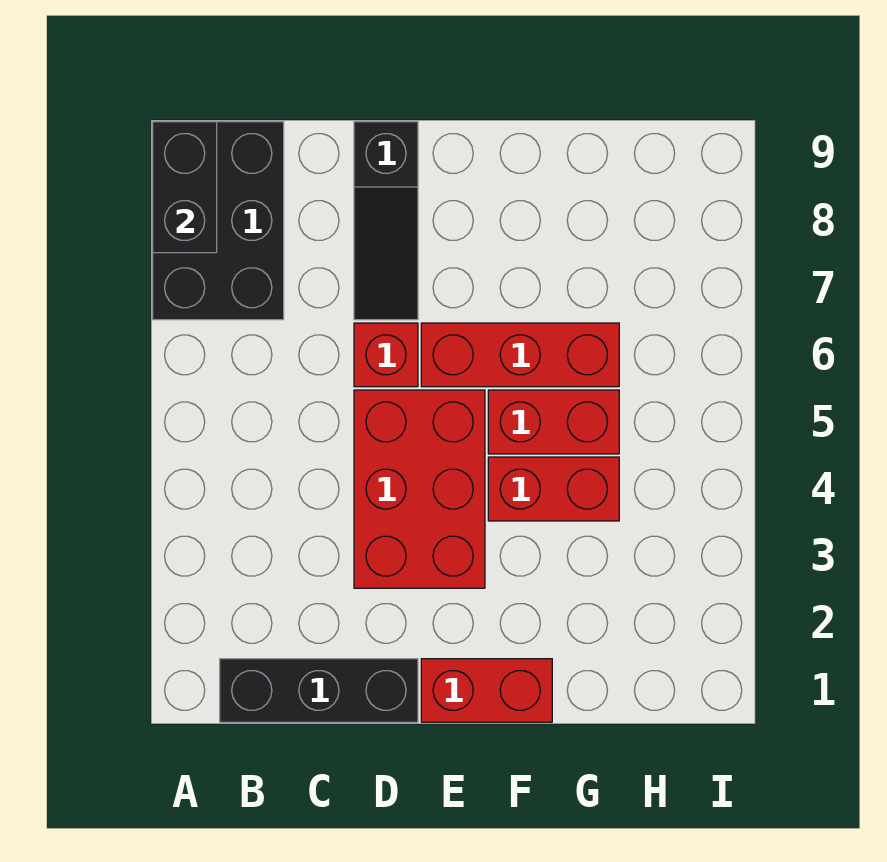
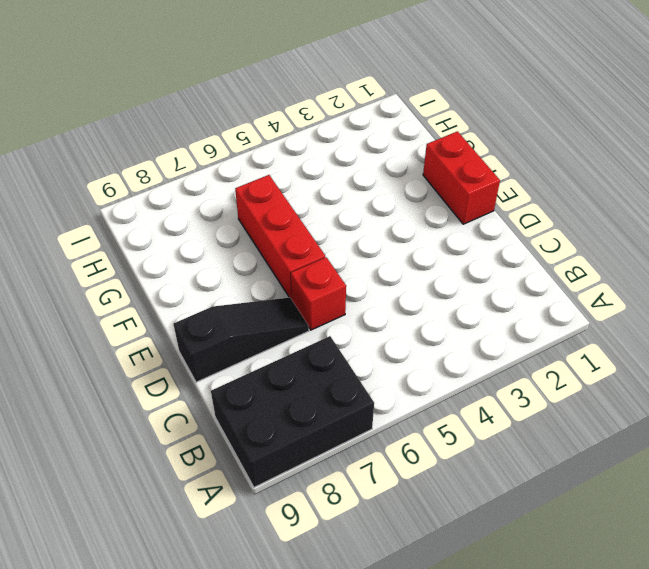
none -> black brick B1:D1 level 1
none -> red brick D3:E5 level 1

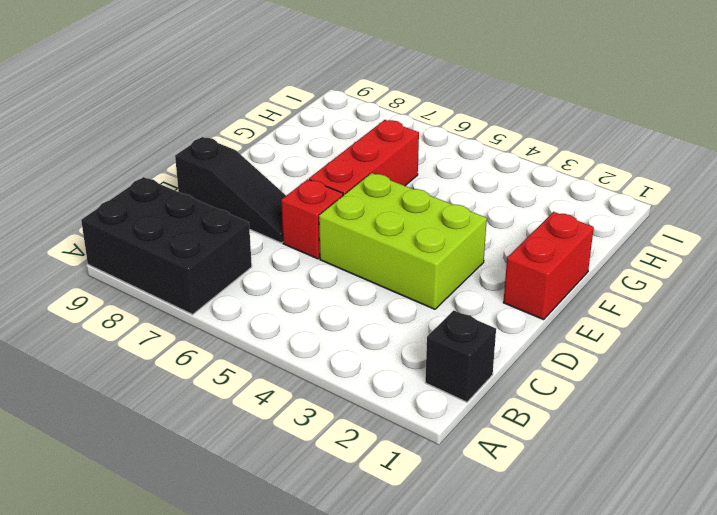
black brick B1 level 1 -> black brick B1:D1 level 1
lime brick D3:E5 level 1 -> red brick D3:E5 level 1
none -> red brick F4:G4 level 1
none -> red brick F5:G5 level 1

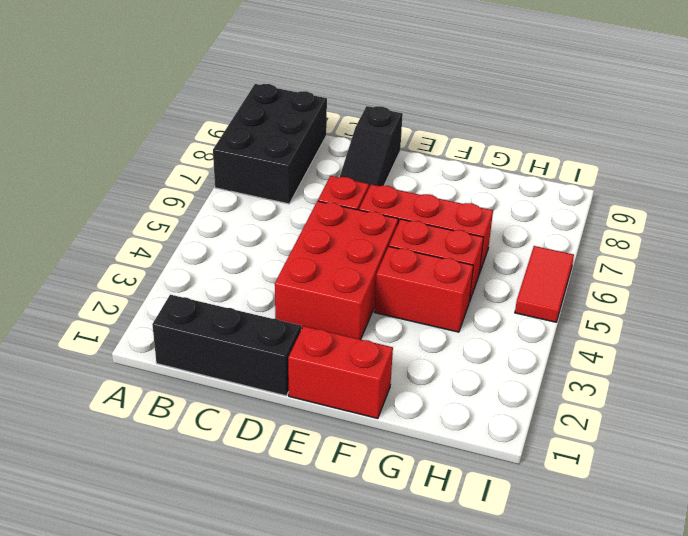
red tile I5:I6 level 1 -> none
none -> black brick A8:A9 level 2

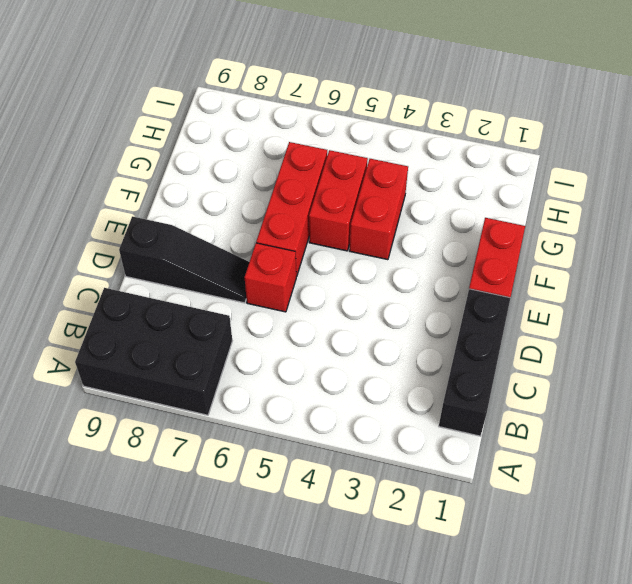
none -> red brick D3:E5 level 1
none -> black brick A8:A9 level 2

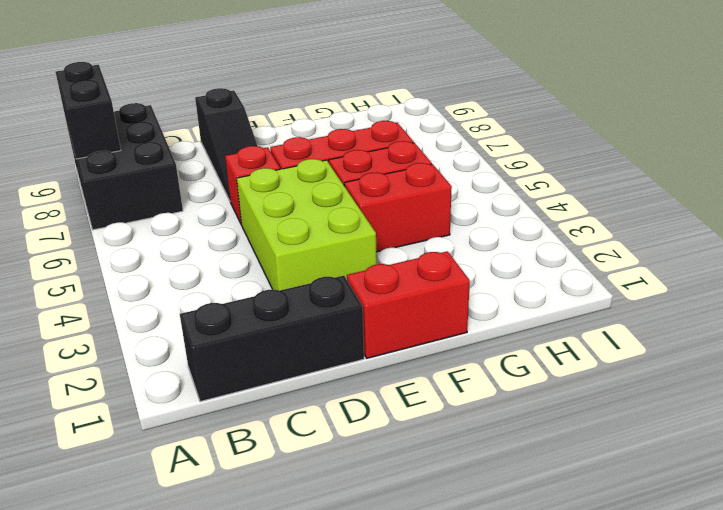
lime brick D3:E5 level 1 -> red brick D3:E5 level 1

